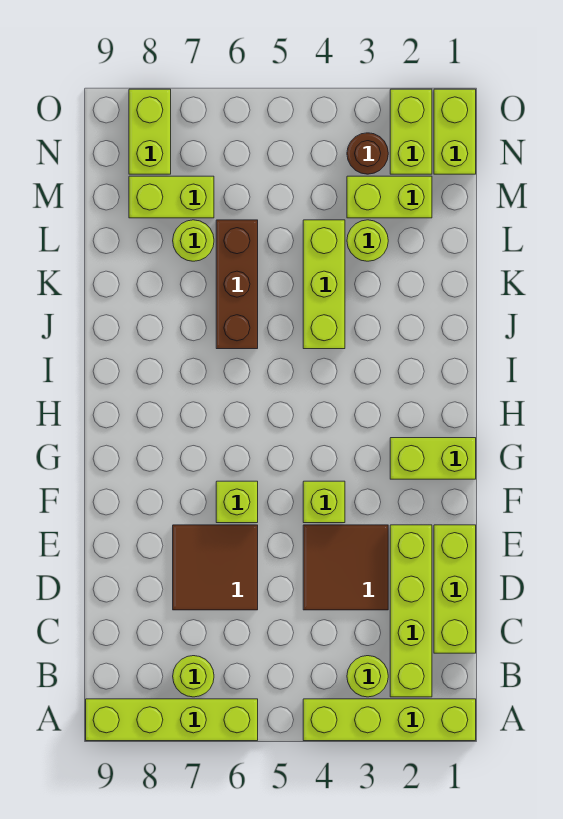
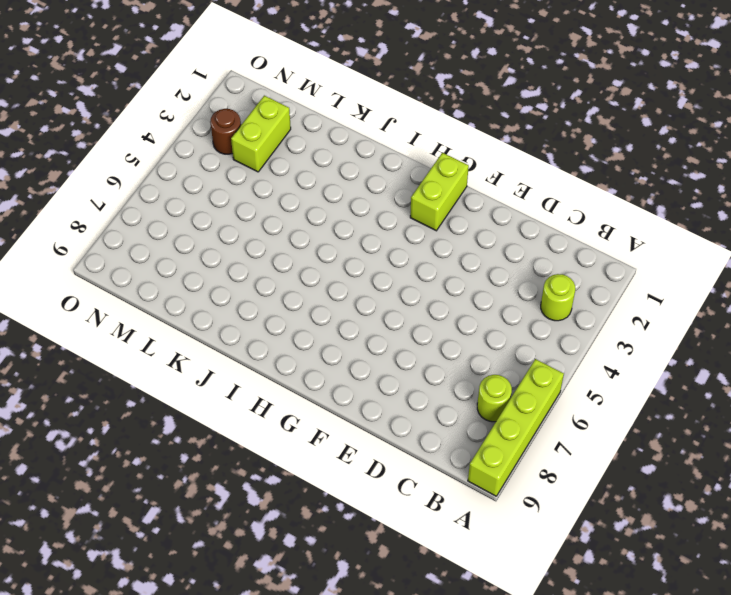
none -> lime brick A1:A4 level 1
none -> lime brick B2:E2 level 1
none -> lime brick C1:E1 level 1

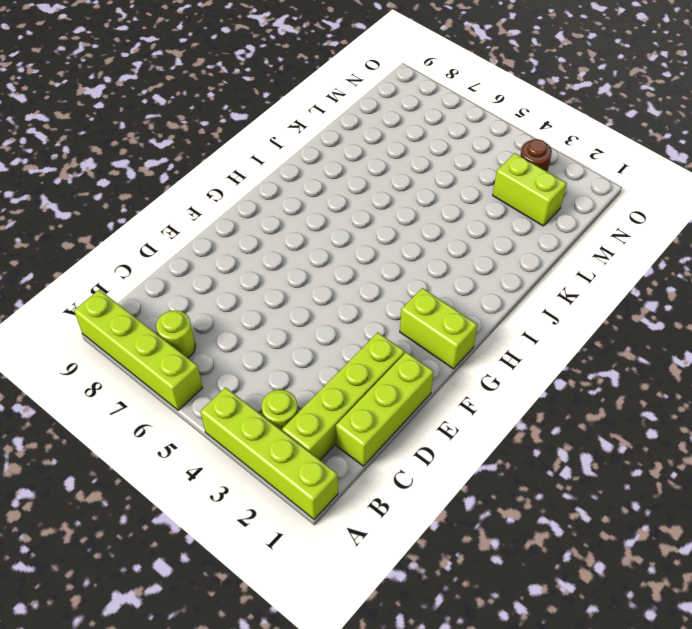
none -> brown tile D3:E4 level 1
none -> brown tile D6:E7 level 1
none -> lime brick F4 level 1

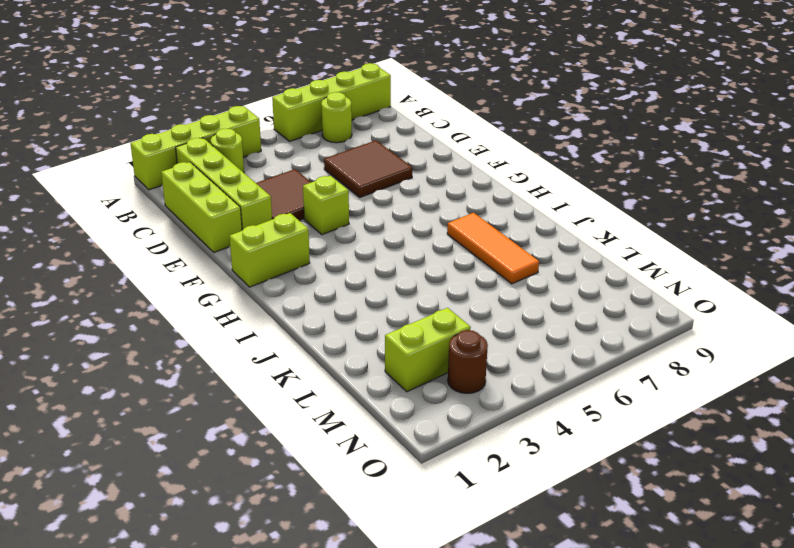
orange tile I7:K7 level 1 -> none
none -> lime brick F6 level 1
none -> lime brick J4:L4 level 1
none -> brown brick J6:L6 level 1

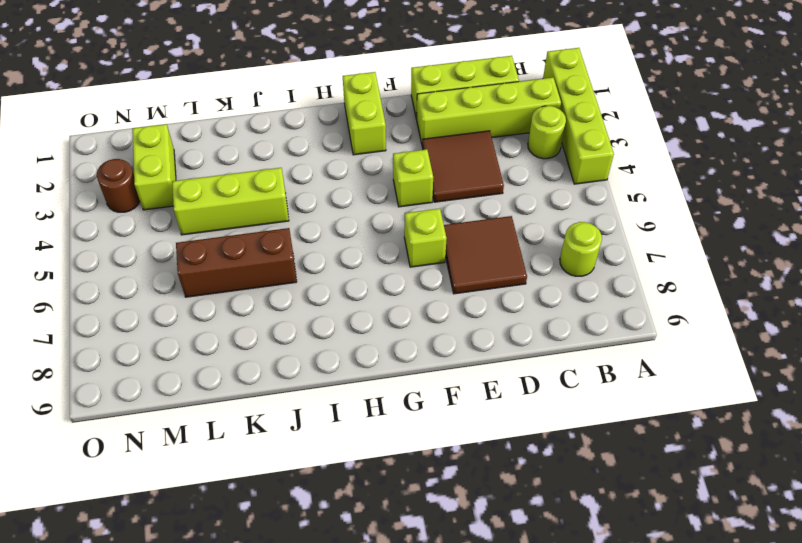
none -> lime brick A6:A9 level 1
none -> lime round brick L3 level 1
none -> lime round brick L7 level 1

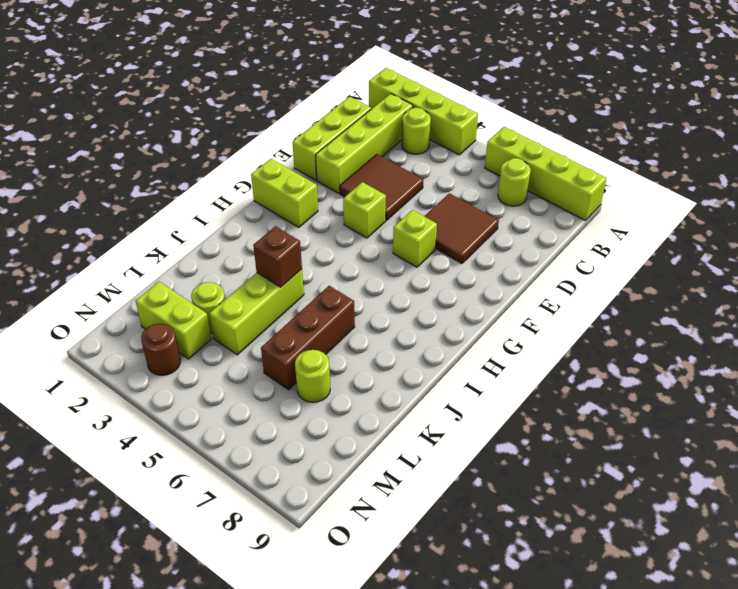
brown brick J4 level 2 -> none
none -> lime brick M7:M8 level 1
none -> lime brick N1:O1 level 1
none -> lime brick N2:O2 level 1

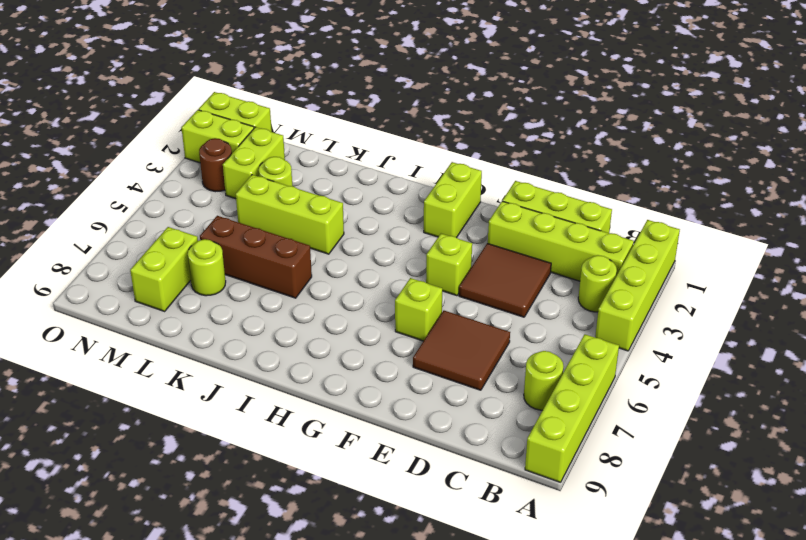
none -> lime brick N8:O8 level 1

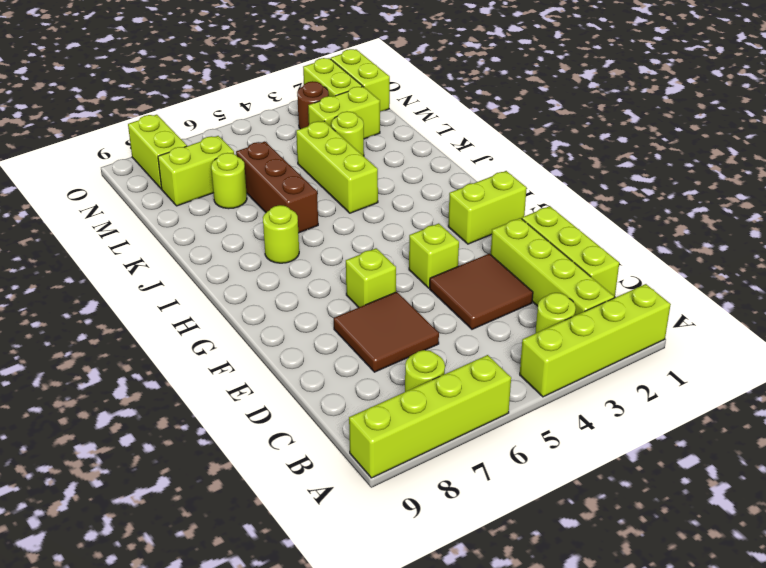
lime round brick I7 level 1 -> none

